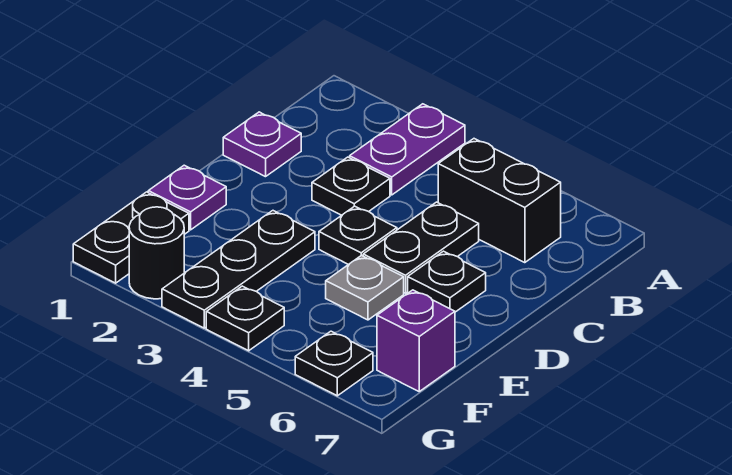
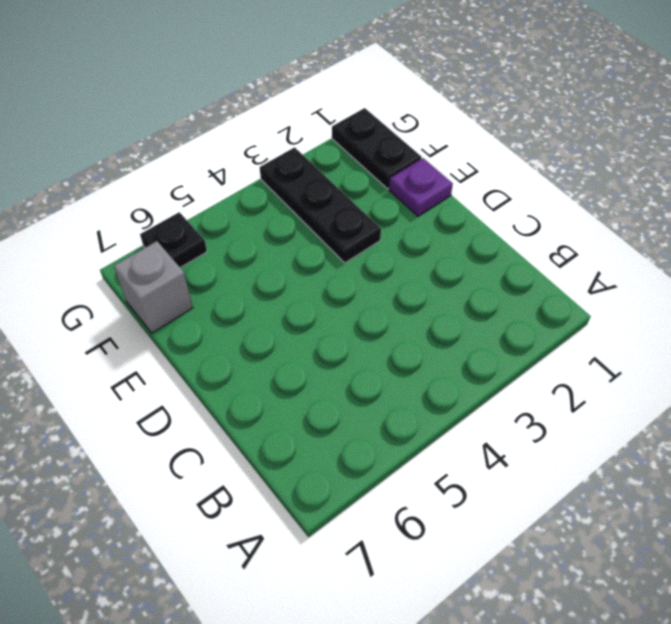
grey brick F7 level 1 -> purple brick F7 level 1
none -> purple plate A3:B3 level 1
none -> black brick B5:B6 level 1
none -> purple plate C1 level 1

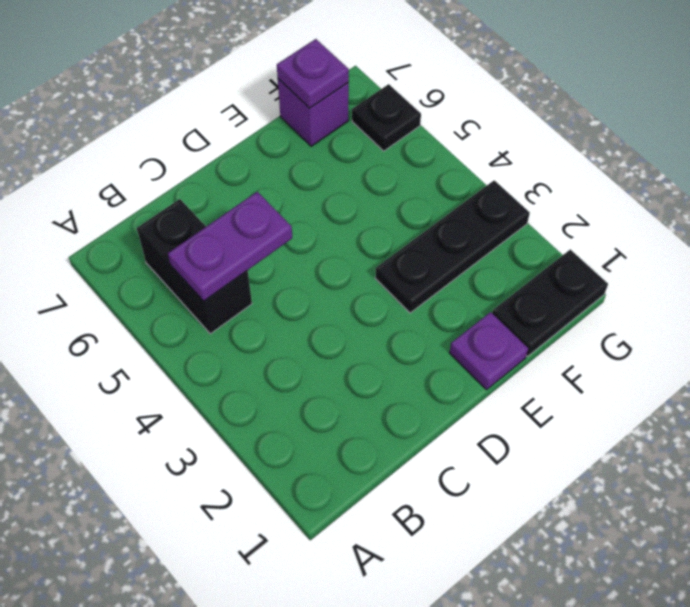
purple plate B5:C5 level 2 -> purple plate A3:B3 level 1
purple plate F7 level 2 -> purple plate C1 level 1
none -> black plate C3 level 1
none -> black plate C5:D5 level 1
none -> black plate D4 level 1

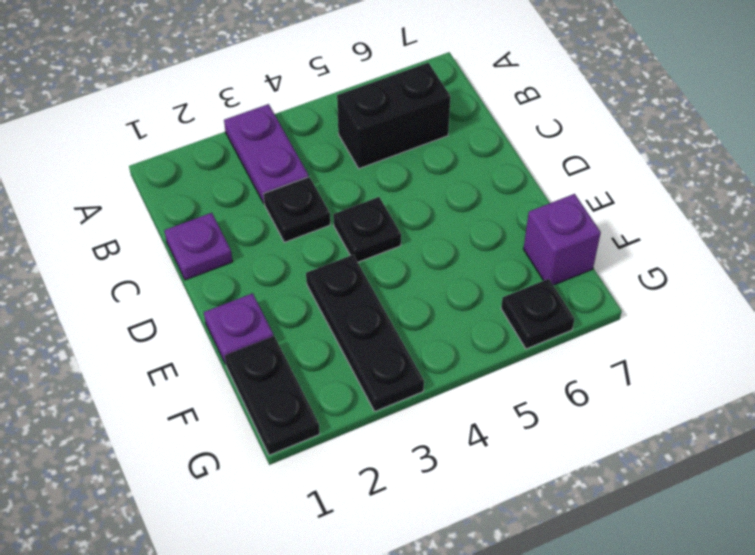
none -> black plate C5:D5 level 1
none -> black plate D6 level 1
none -> grey plate E5 level 1

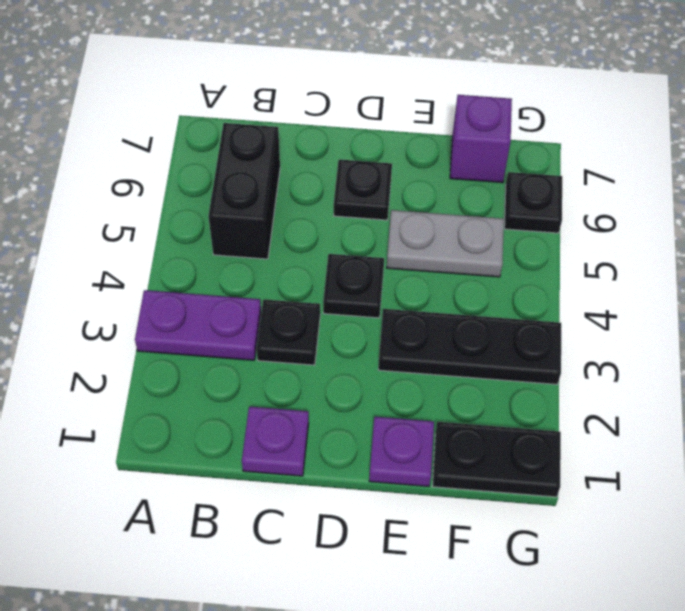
grey plate E5:F5 level 1 -> grey plate E5 level 1
none -> black plate C5:D5 level 1
none -> black round brick G2 level 1
none -> black plate G4 level 1

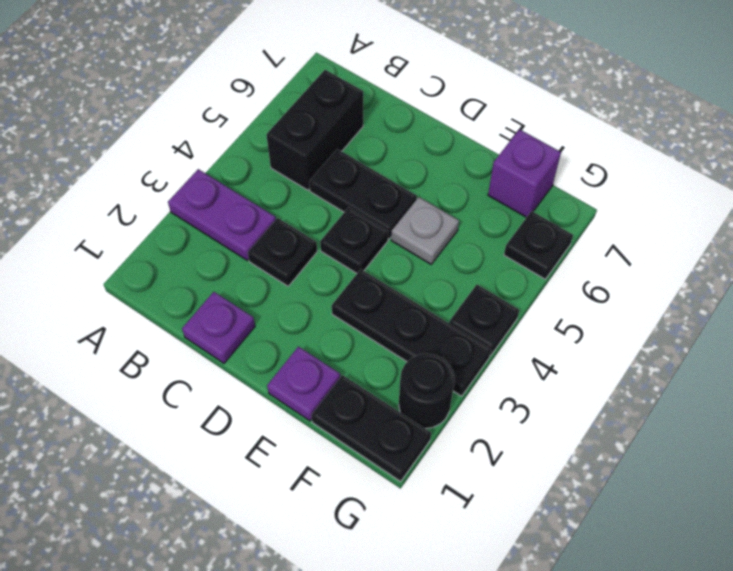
none -> black plate D6 level 1

